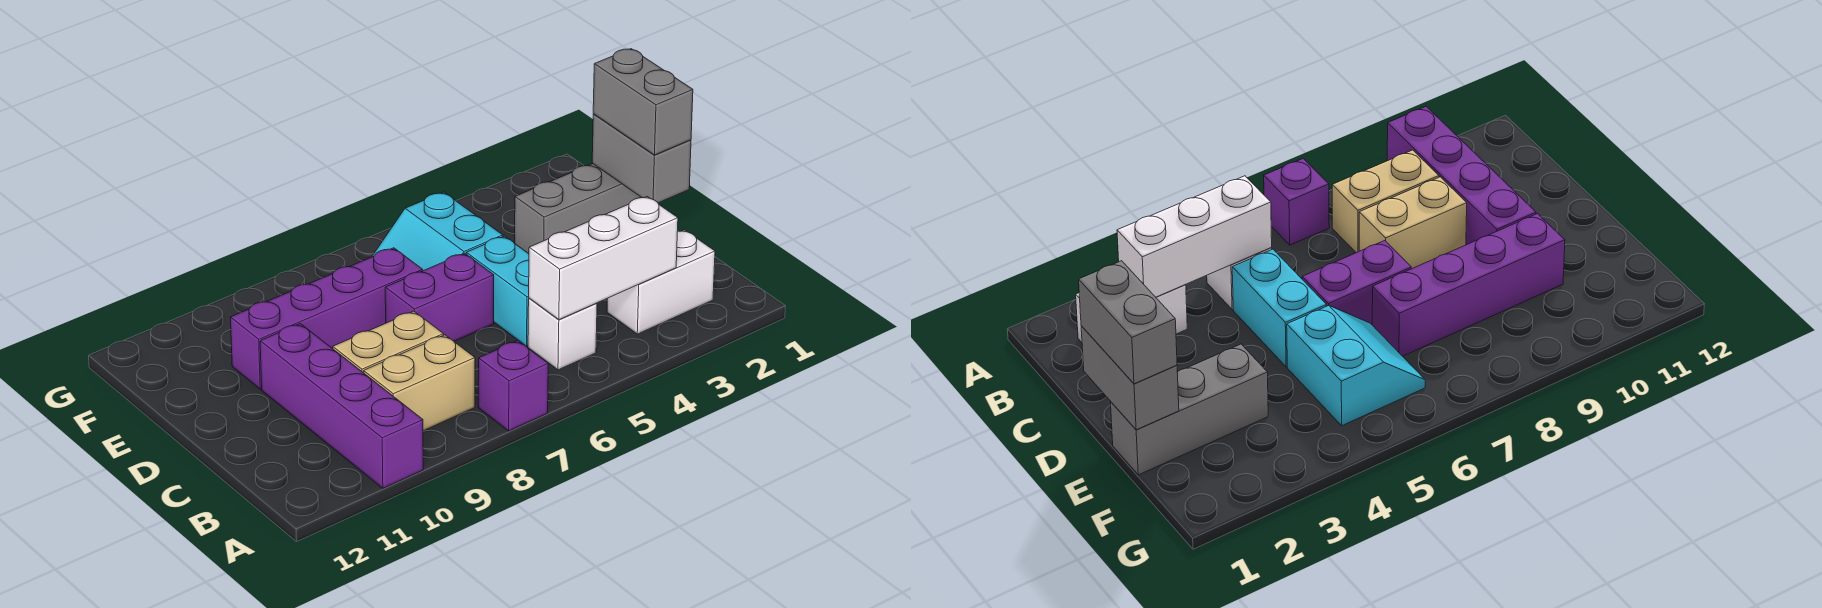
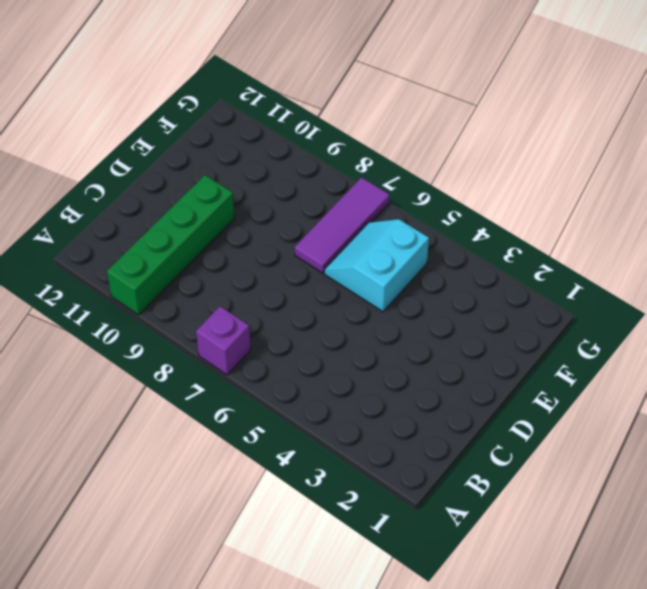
green brick A10:D10 level 1 -> purple brick A10:D10 level 1
purple tile E7:G7 level 1 -> purple brick E7:E10 level 1
none -> white brick B2:B3 level 1
none -> white brick B5 level 1
none -> tan brick B8:B9 level 1

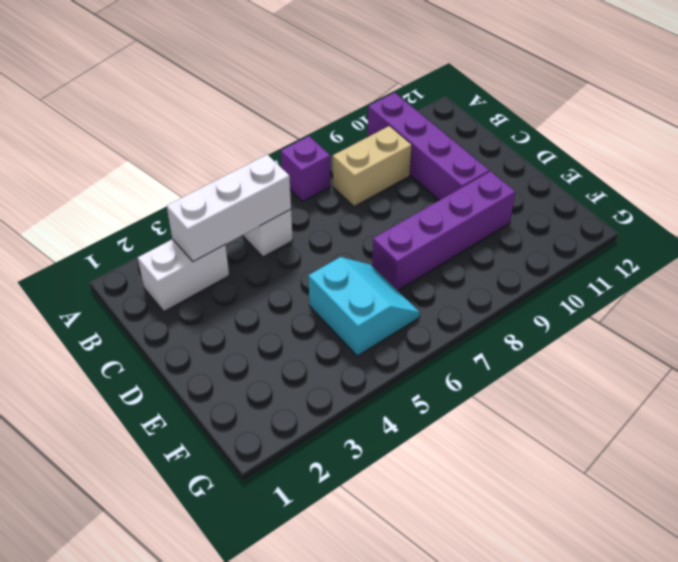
none -> cyan brick C5:D5 level 1
none -> tan brick C8:C9 level 1
none -> purple brick D6:D7 level 1

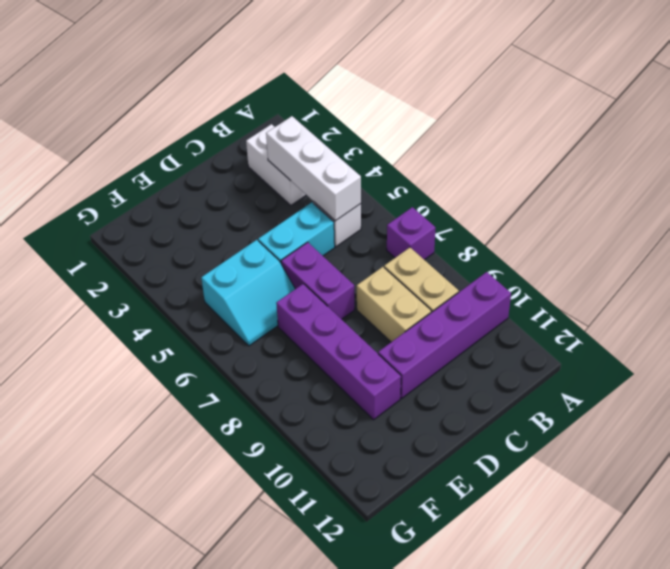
none -> grey brick E1:E3 level 1
none -> grey brick D1:E1 level 2
none -> grey brick D1:E1 level 3

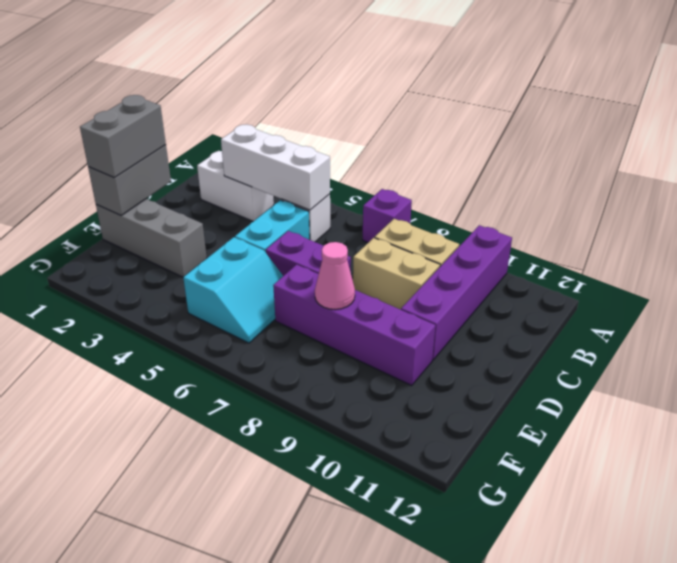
pink cone E8 level 2 -> none

